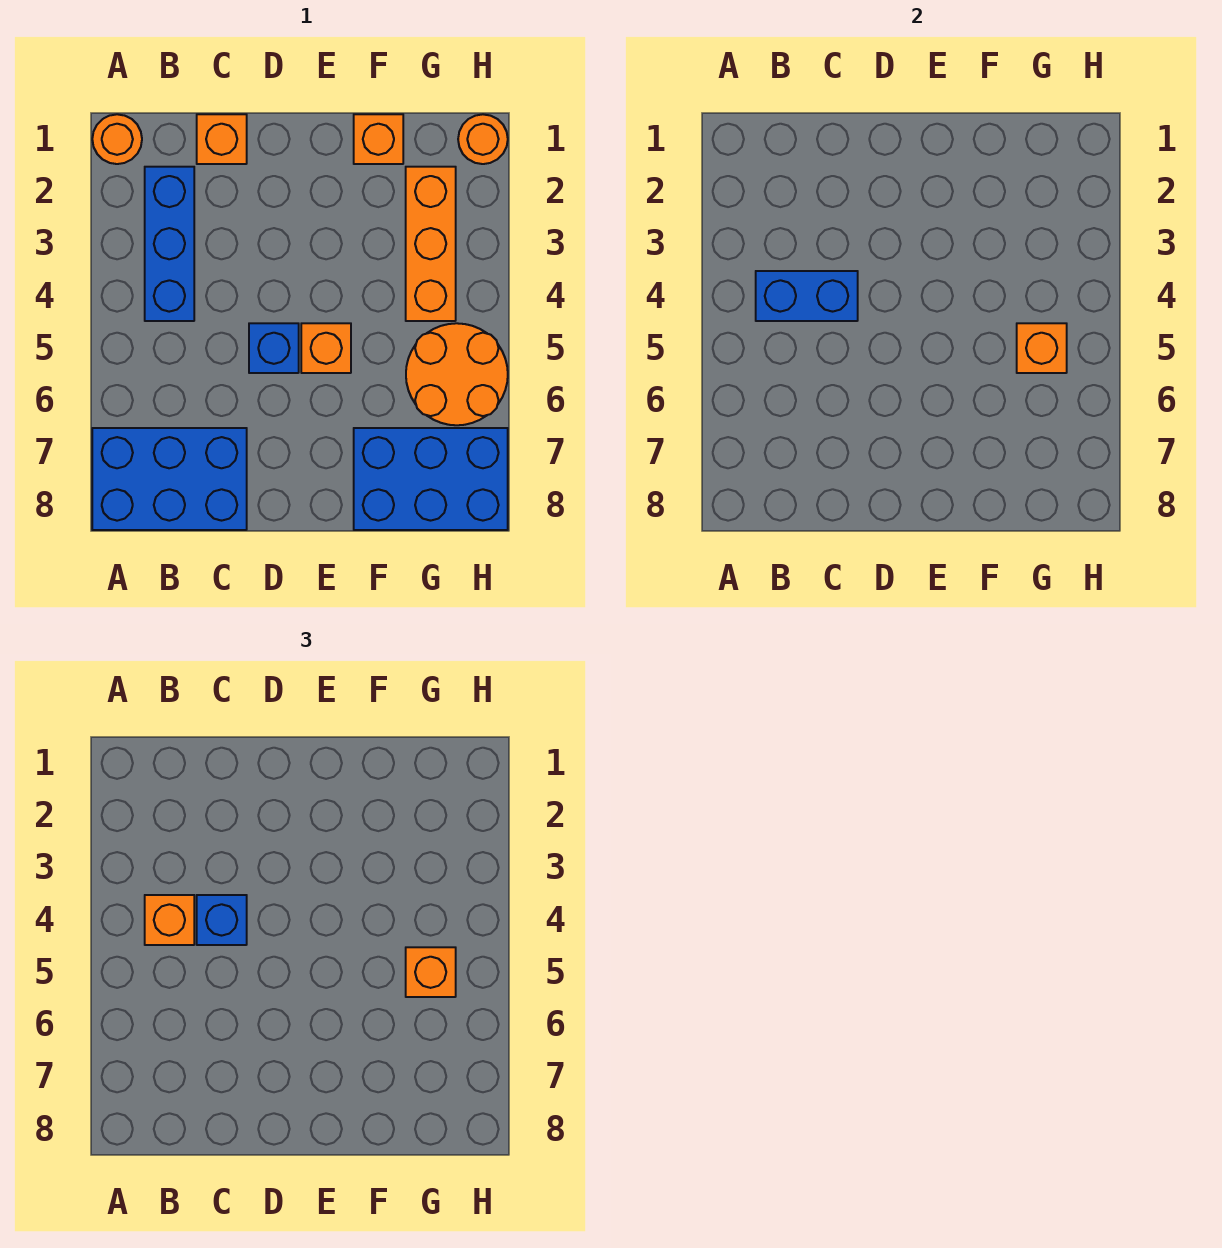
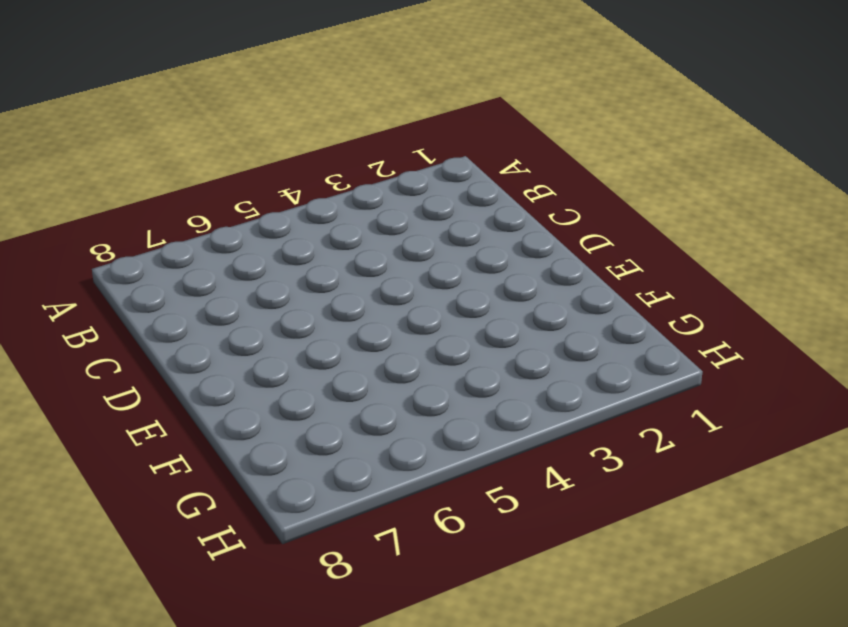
none -> orange round brick A1 level 1
none -> blue brick A7:C8 level 1
none -> blue brick B2:B4 level 1

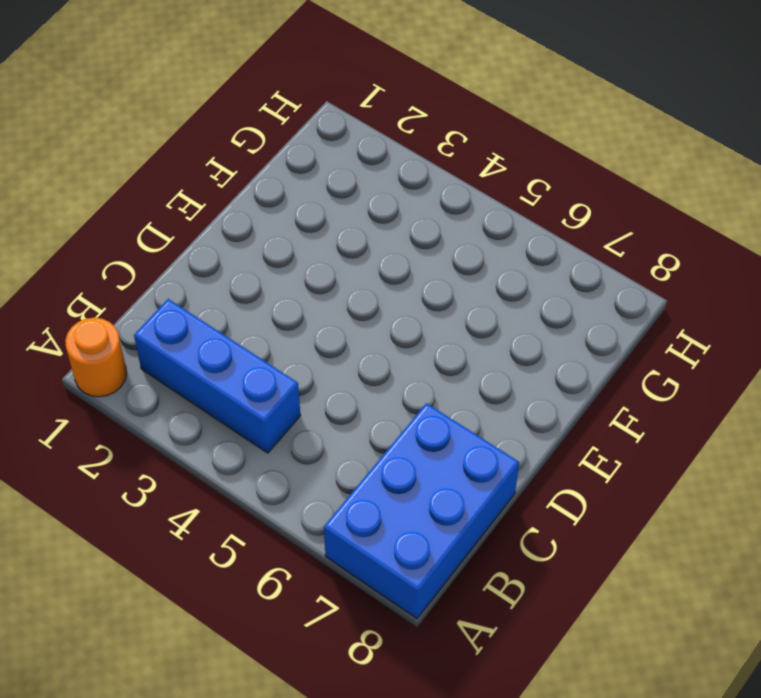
none -> orange brick C1 level 1
none -> blue brick D5 level 1
none -> orange brick E5 level 1

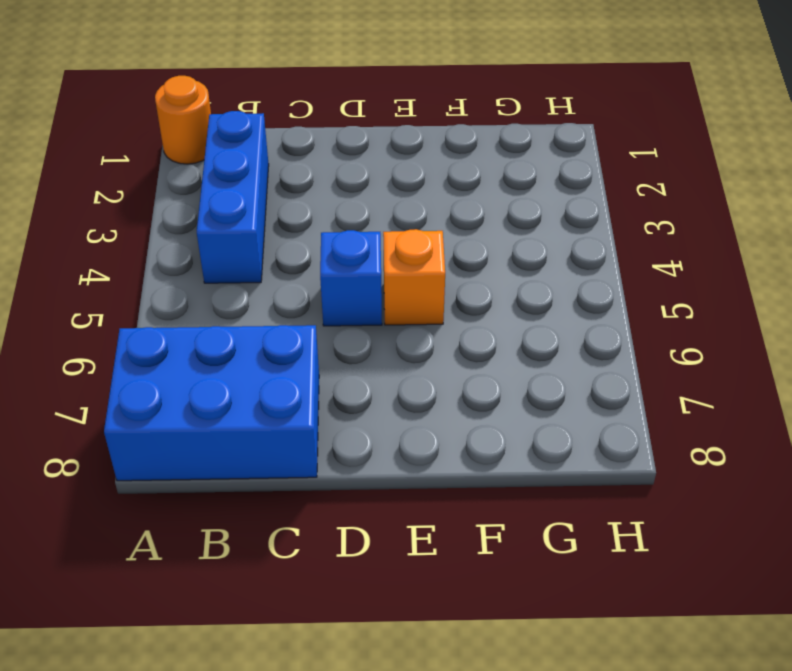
none -> orange brick C1 level 1
none -> orange brick F1 level 1
none -> blue brick F7:H8 level 1

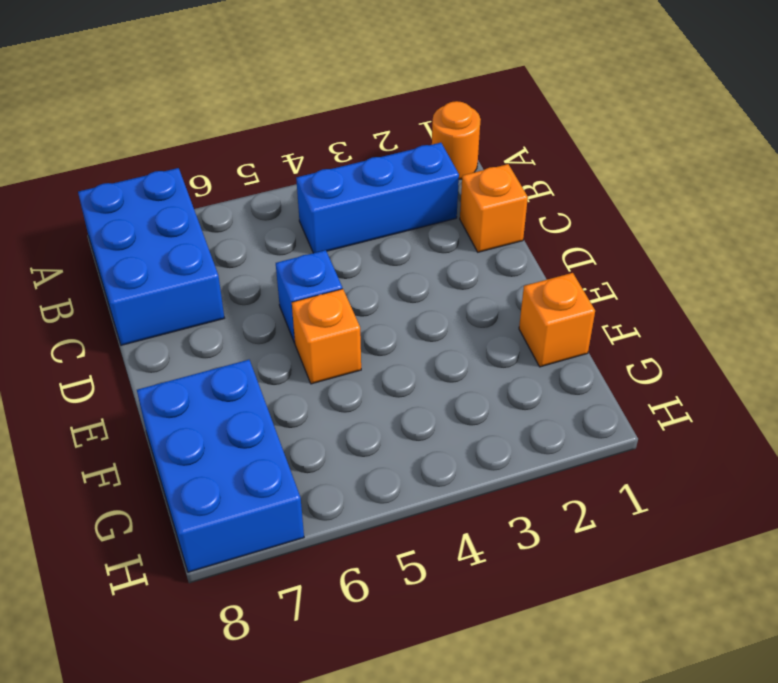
none -> orange brick G2:G4 level 1
none -> orange round brick G5:H6 level 1
none -> orange round brick H1 level 1

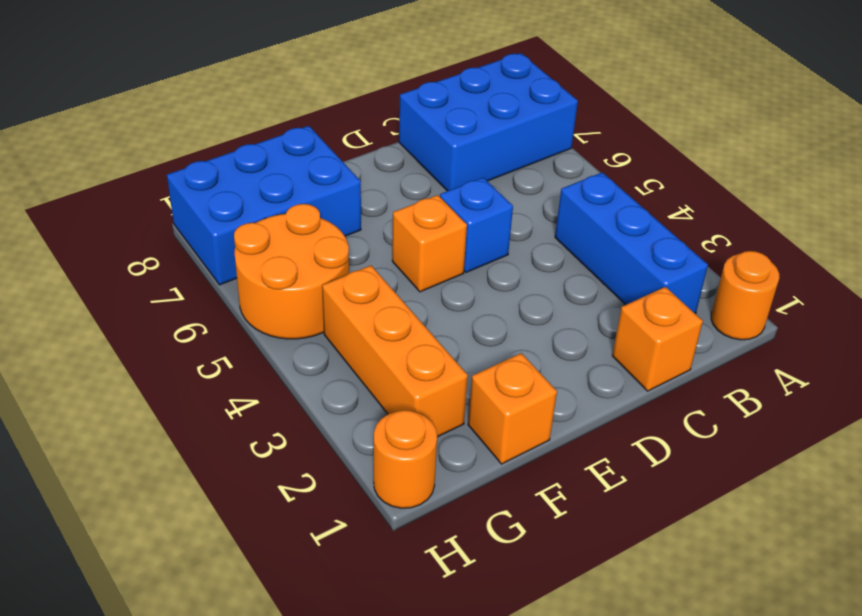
none -> blue brick B4:C4 level 2
none -> orange brick G5 level 2
none -> orange brick B4 level 3

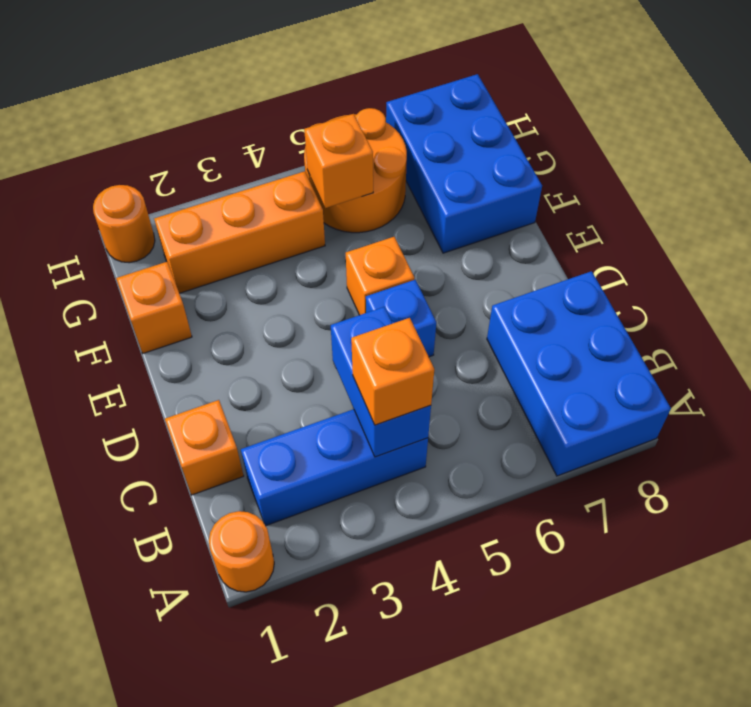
none -> blue brick C4 level 3
none -> orange brick G5 level 3

